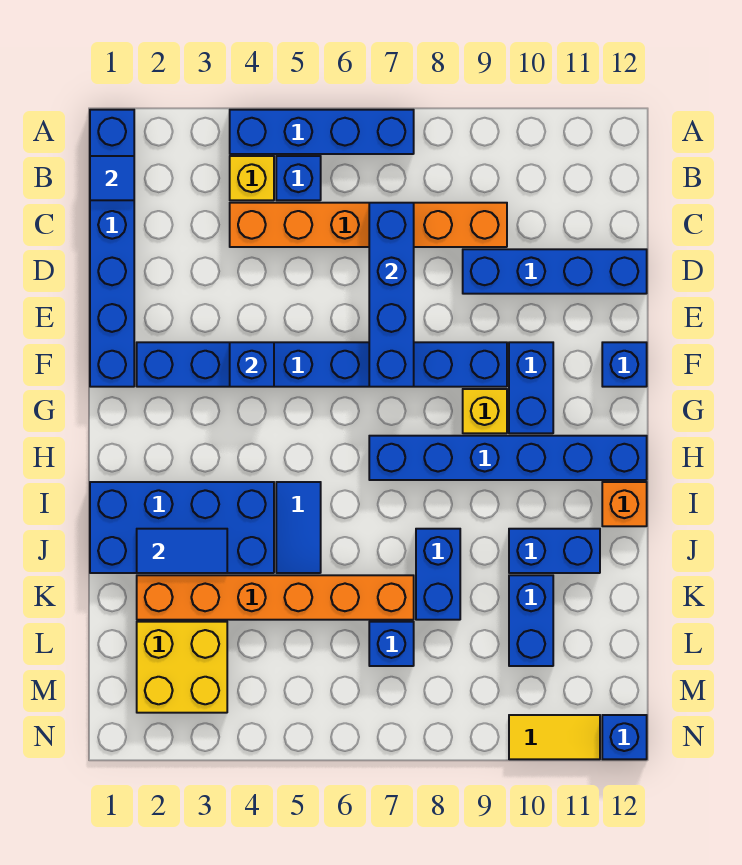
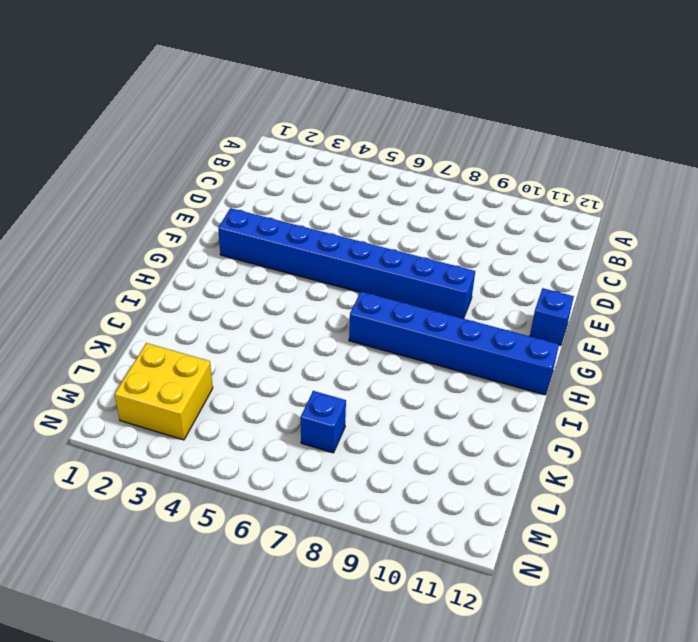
none -> blue brick A1:F1 level 1
none -> blue brick A4:A7 level 1
none -> yellow brick B4 level 1

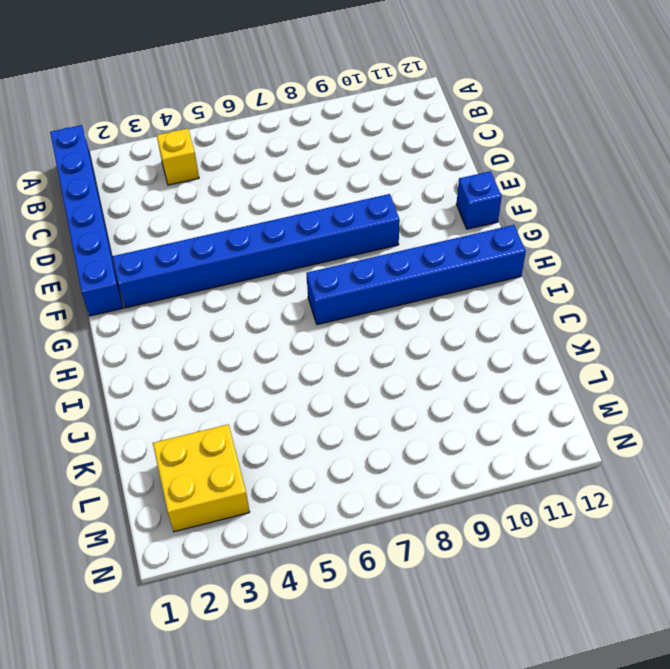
none -> blue brick A4:A7 level 1
none -> blue brick B5 level 1
none -> orange brick C4:C9 level 1

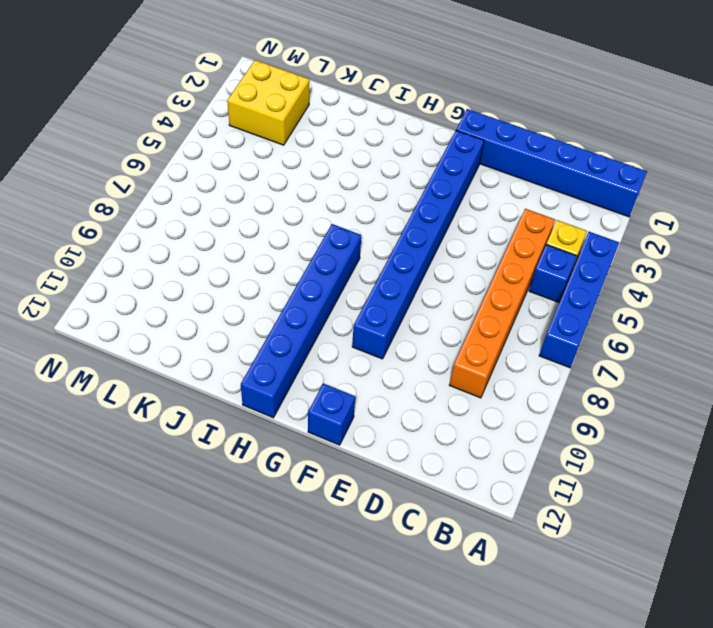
none -> blue brick D9:D12 level 1
none -> blue brick F10:G10 level 1
none -> yellow brick G9 level 1

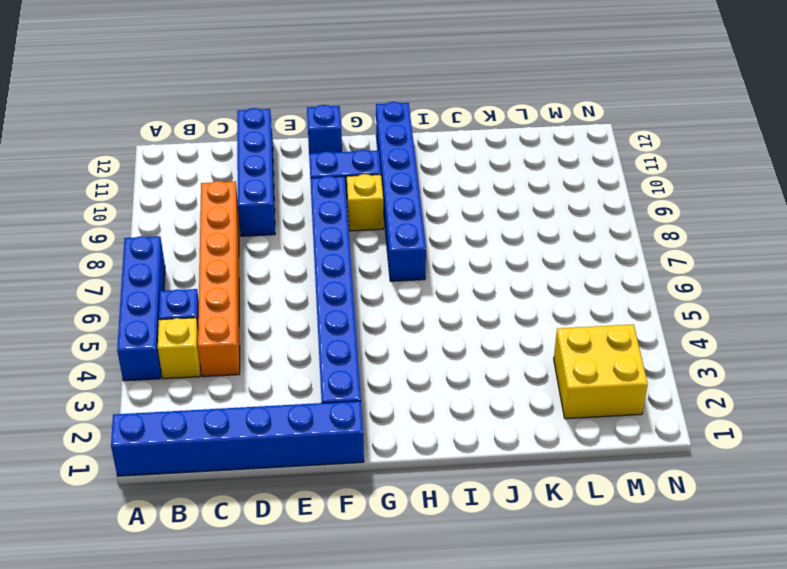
none -> blue brick I1:J4 level 1
none -> blue tile I5:J5 level 1
none -> orange brick I12 level 1

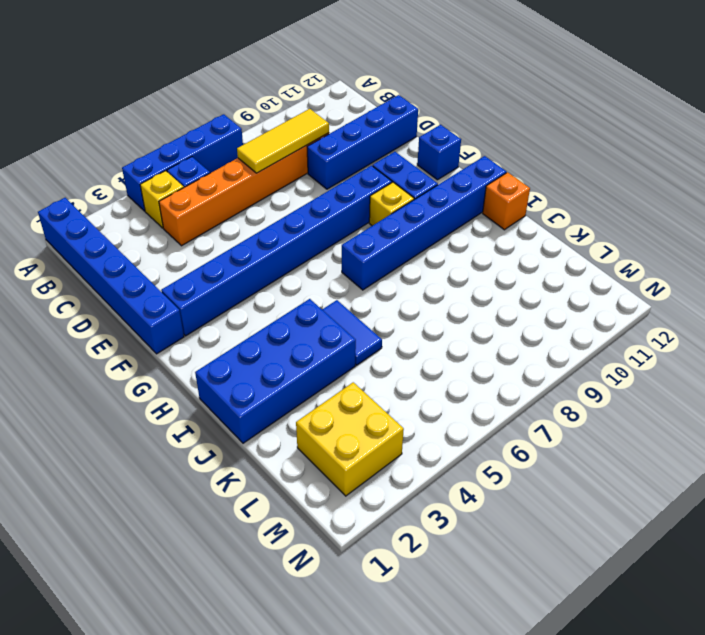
yellow tile C7:C9 level 2 -> blue brick C7:F7 level 2
none -> blue brick J8:K8 level 1
none -> blue brick J10:J11 level 1
none -> orange brick K2:K7 level 1

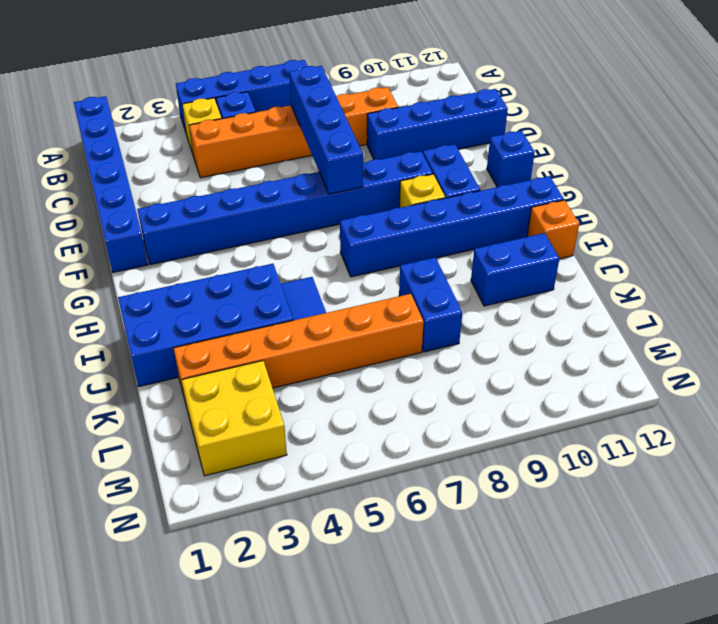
none -> blue brick K10:L10 level 1
none -> blue brick L7 level 1
none -> yellow tile N10:N11 level 1

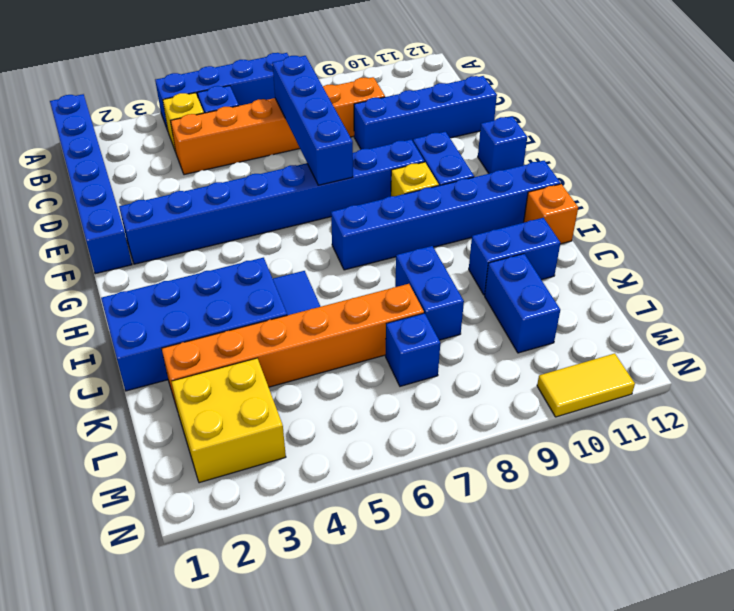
none -> blue brick N12 level 1
none -> blue tile B1 level 2
none -> blue brick F4 level 2

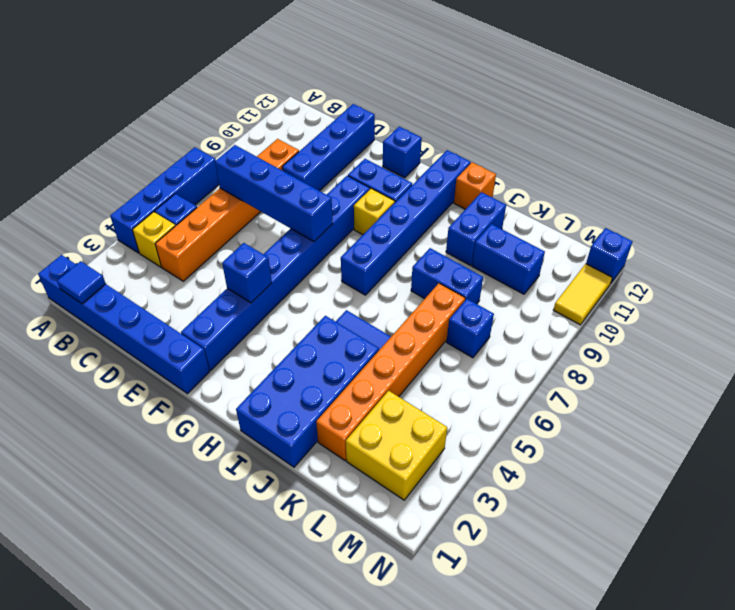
none -> blue tile J2:J3 level 2

